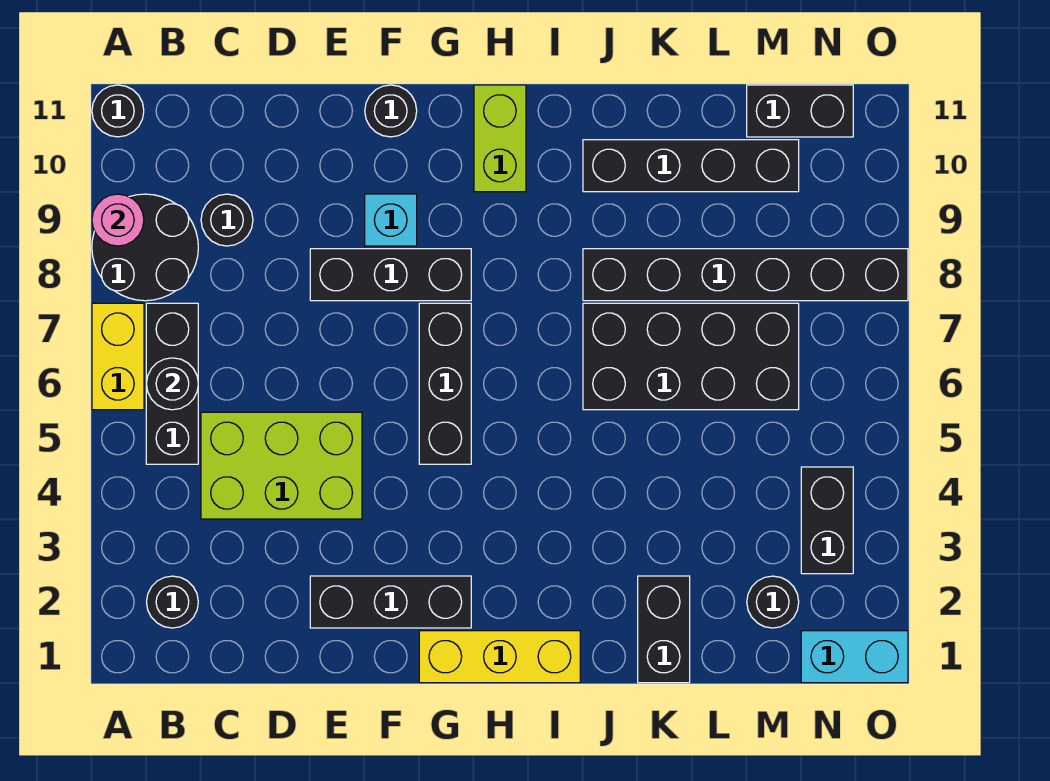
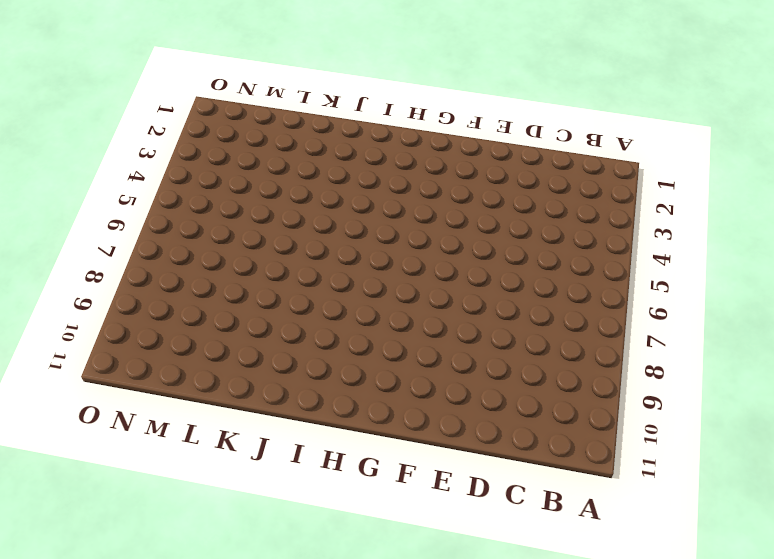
none -> yellow brick A6:A7 level 1
none -> black round brick A8:B9 level 1
none -> black round brick A11 level 1

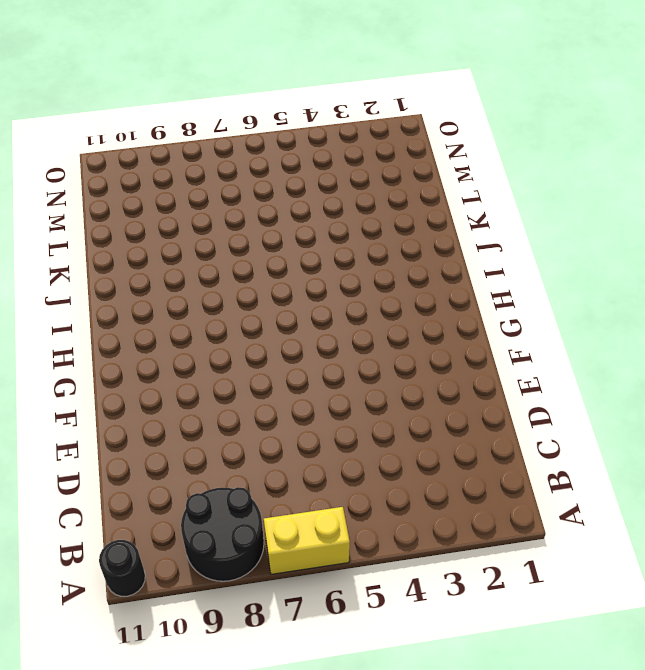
none -> black round brick B2 level 1
none -> black brick B5:B7 level 1
none -> lime brick C4:E5 level 1

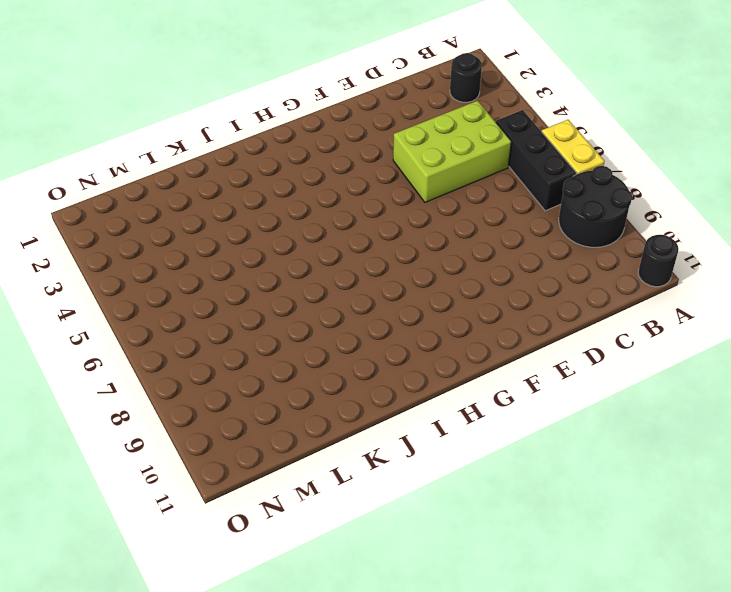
none -> black round brick C9 level 1
none -> black brick E2:G2 level 1
none -> black brick E8:G8 level 1

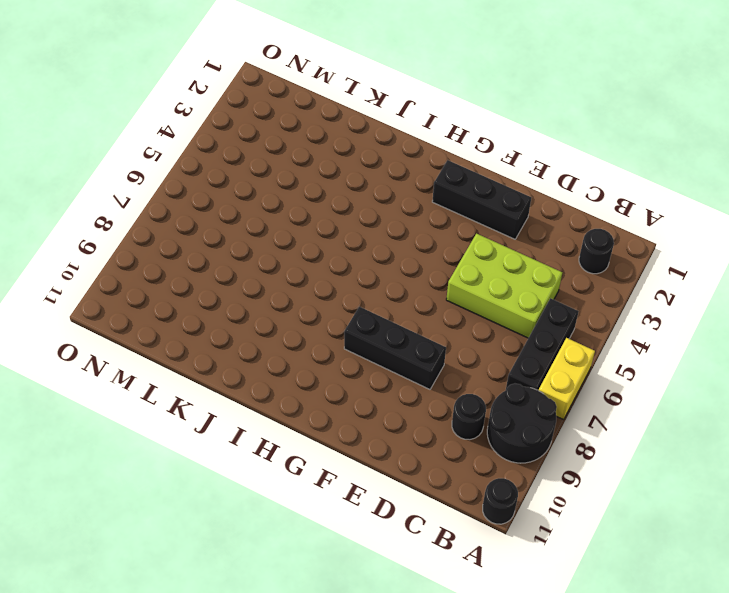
none -> cyan brick F9 level 1
none -> black round brick F11 level 1
none -> yellow brick G1:I1 level 1

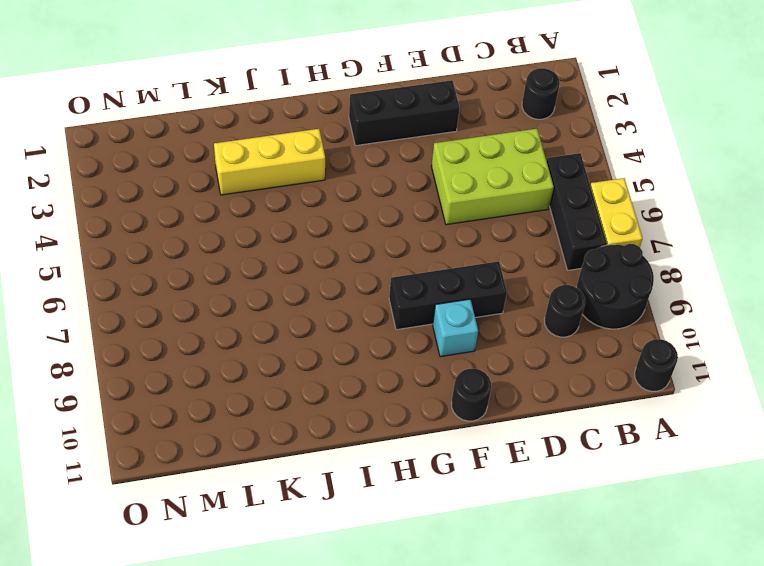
yellow brick I3:K3 level 1 -> yellow brick G1:I1 level 1
none -> black brick G5:G7 level 1
none -> lime brick H10:H11 level 1
none -> black brick J6:M7 level 1

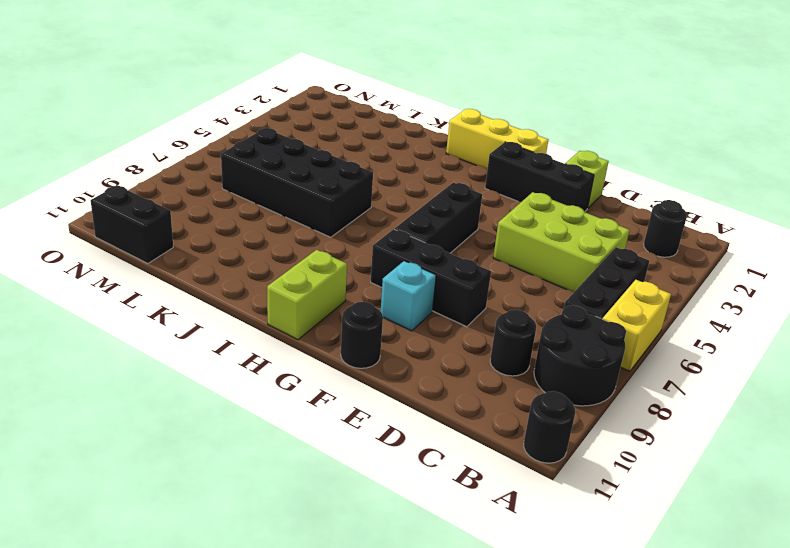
lime brick E1 level 1 -> none
none -> black brick J8:O8 level 1
none -> black brick J10:M10 level 1
none -> black brick K1:K2 level 1

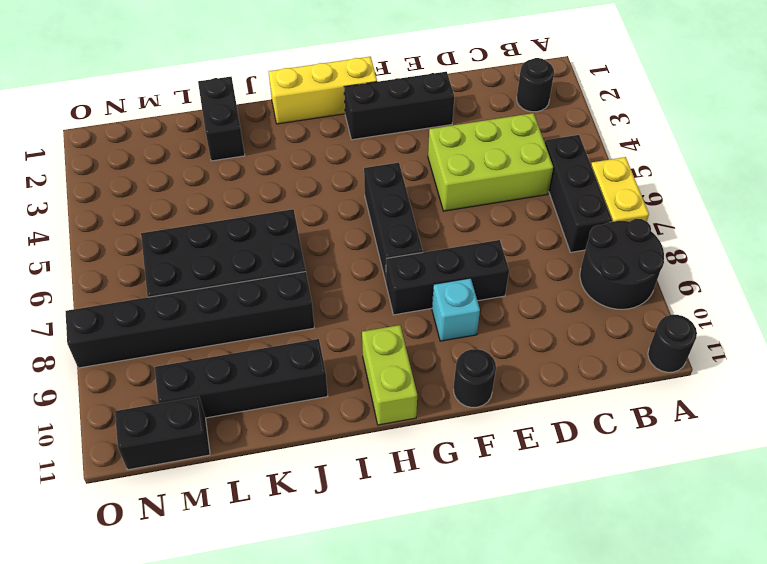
none -> black round brick C9 level 1
none -> black round brick M2 level 1
none -> cyan brick N1:O1 level 1

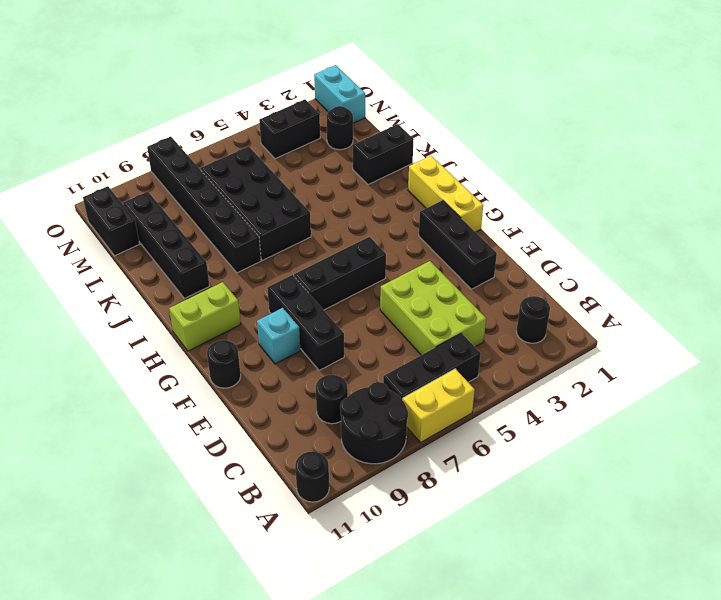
none -> pink round brick A9 level 2
none -> black round brick B6 level 2

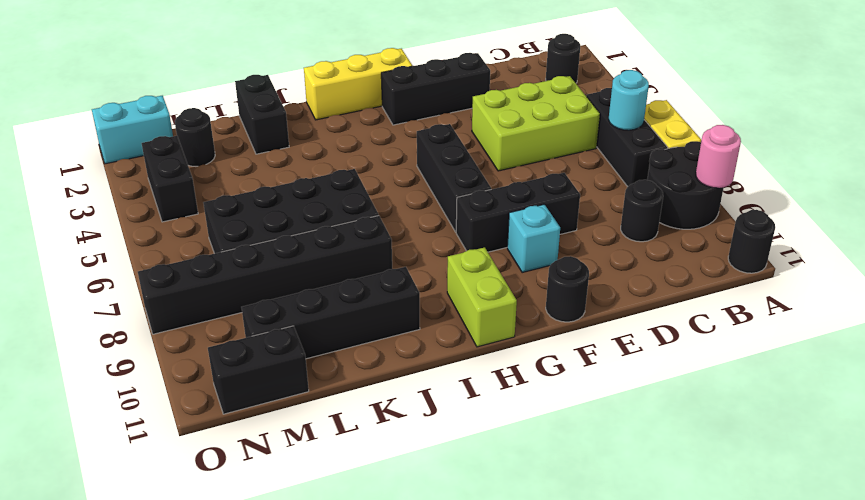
cyan round brick B6 level 2 -> black round brick B6 level 2

